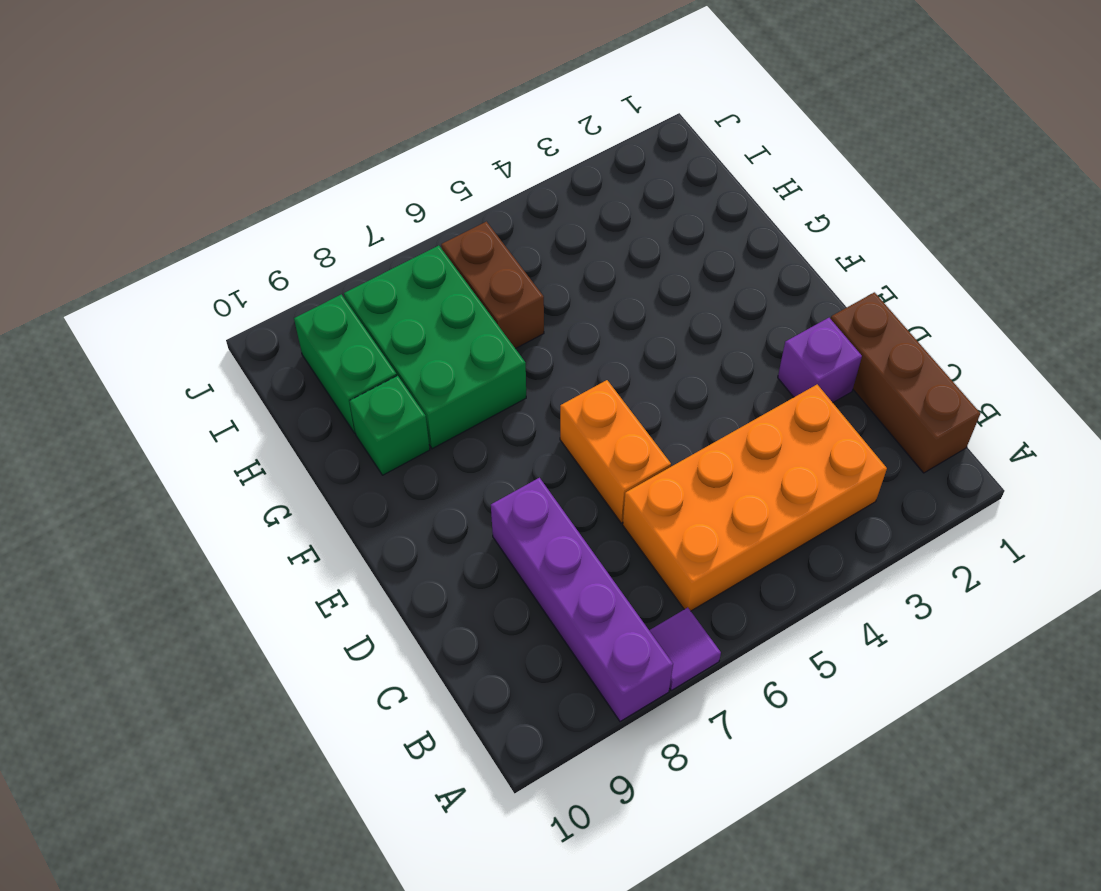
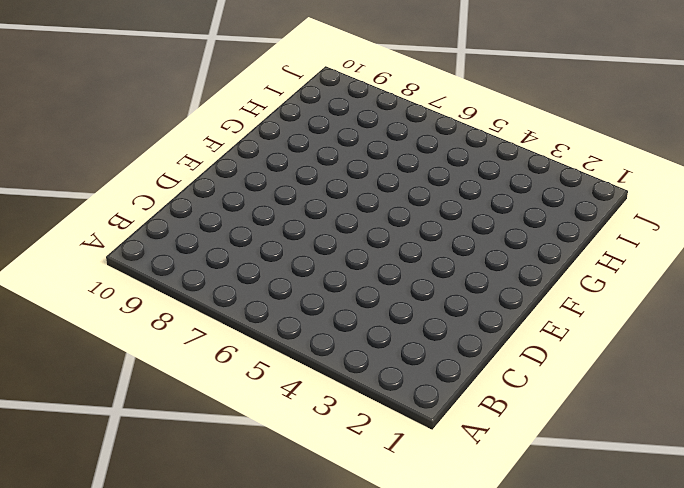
none -> purple tile A7 level 1
none -> purple brick A8:D8 level 1

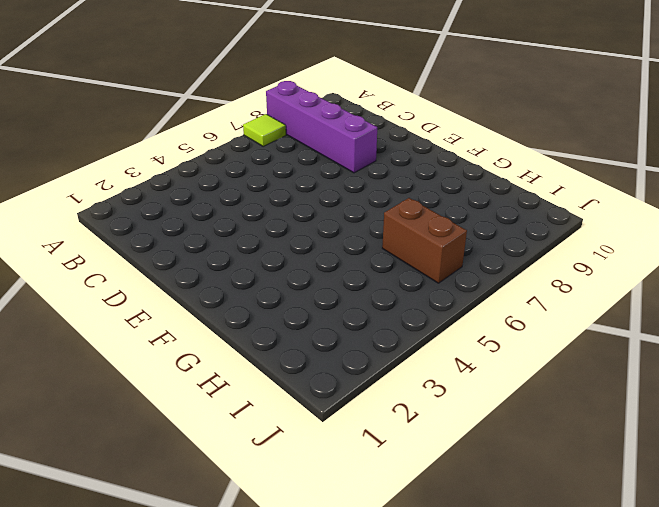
lime tile A7 level 1 -> purple tile A7 level 1
none -> brown brick B1:D1 level 1
none -> orange brick B3:C6 level 1

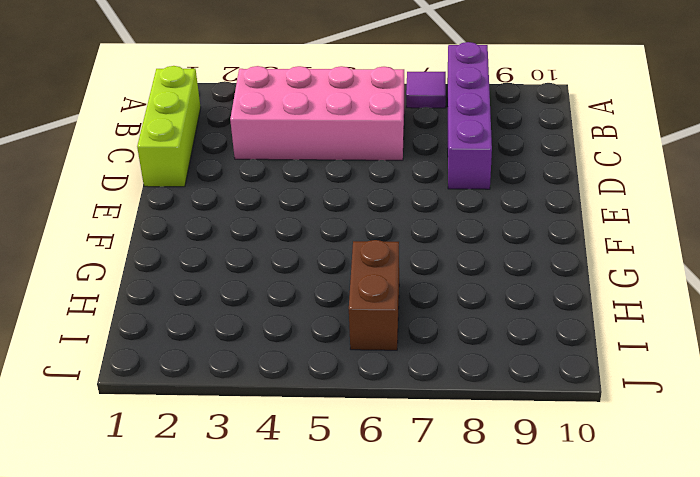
lime brick B1:D1 level 1 -> brown brick B1:D1 level 1
pink brick B3:C6 level 1 -> orange brick B3:C6 level 1
none -> purple brick D2 level 1
none -> orange brick D6:E6 level 1

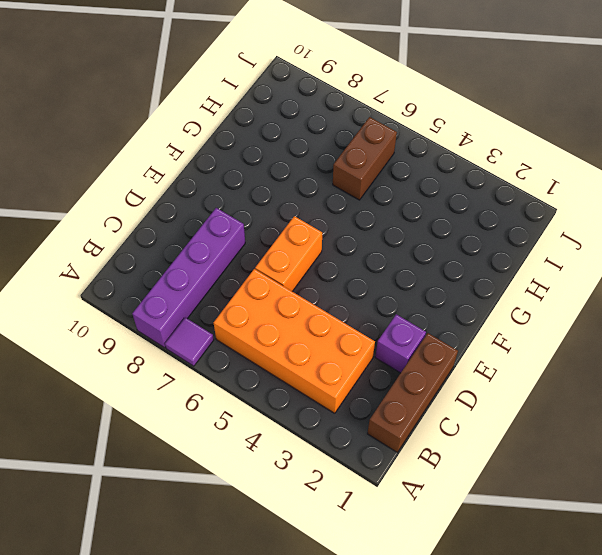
none -> green brick G7:I8 level 1
none -> green brick G9 level 1

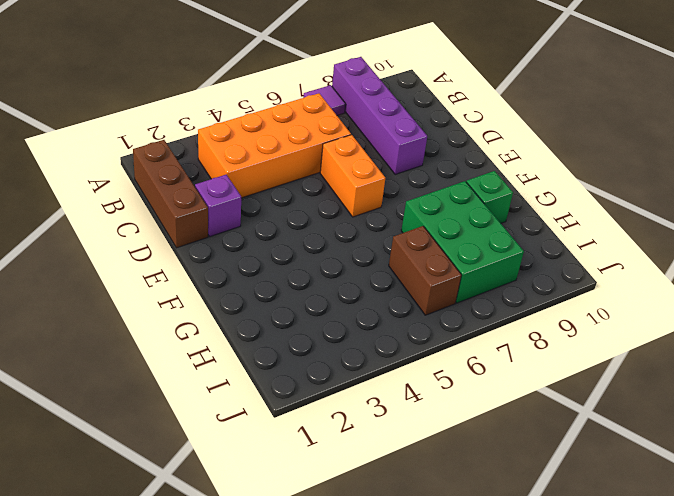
none -> green brick H9:I9 level 1

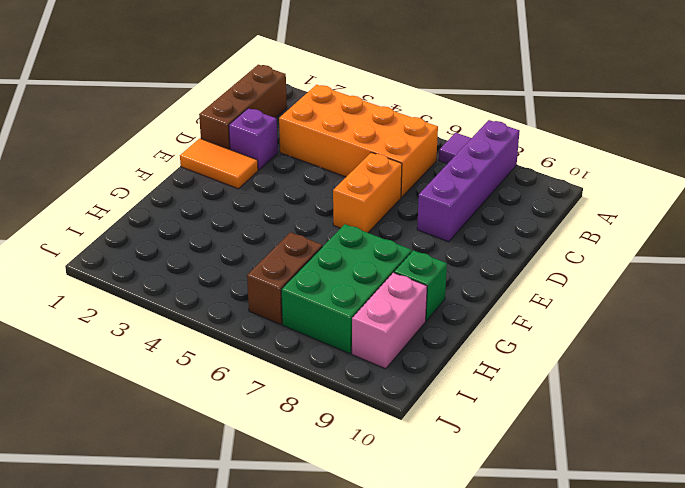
orange tile E1:E2 level 1 -> none
pink brick H9:I9 level 1 -> green brick H9:I9 level 1

